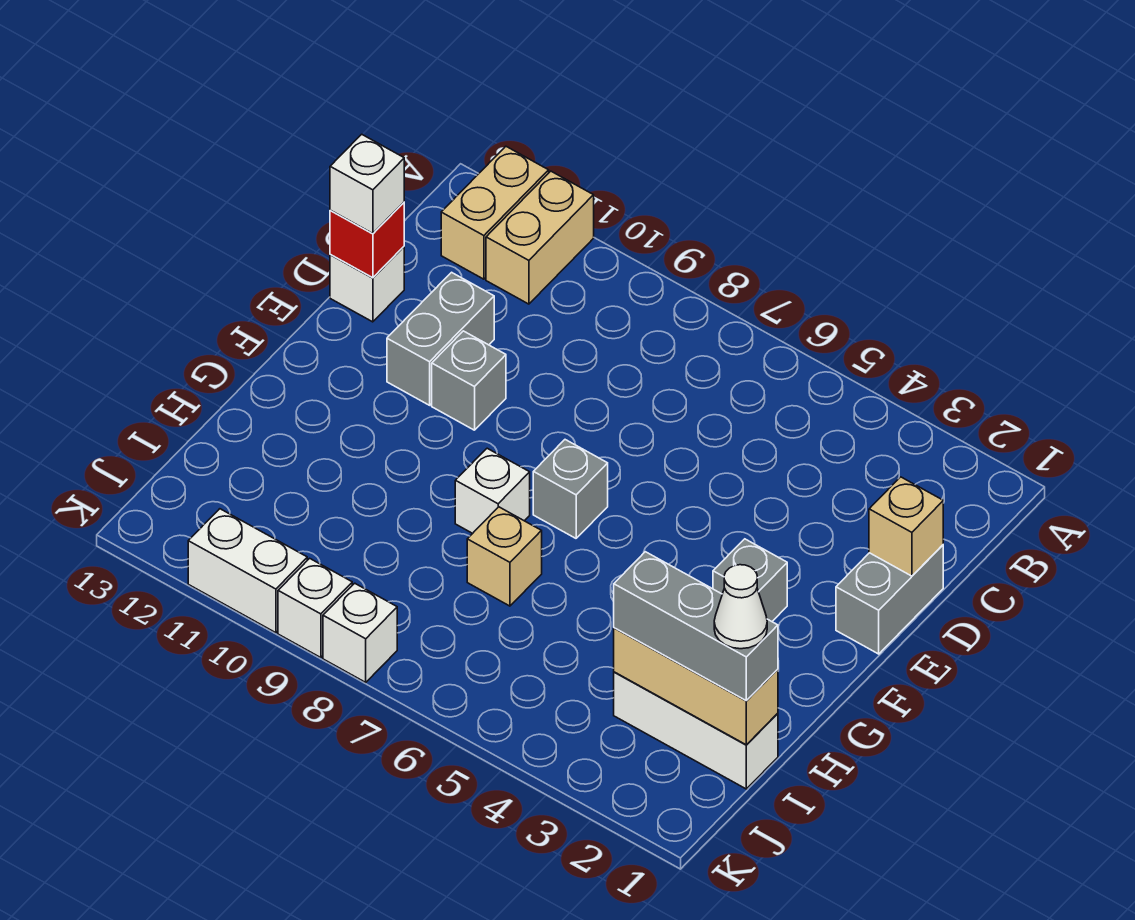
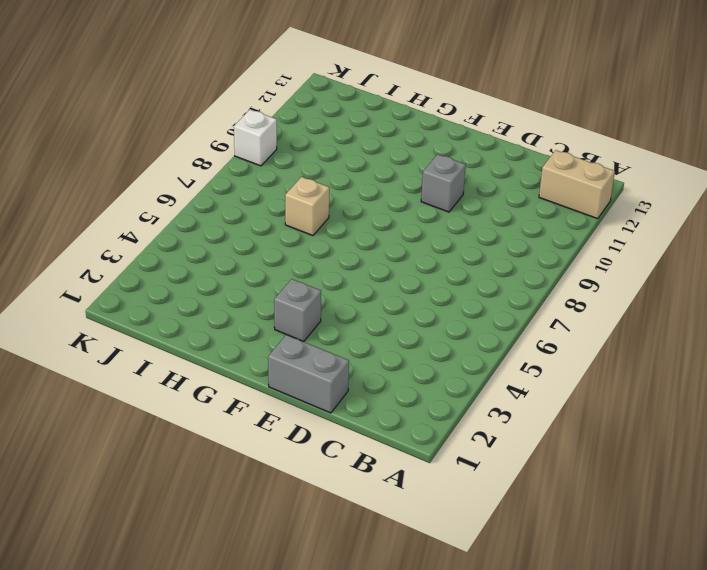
none -> tan brick A11:B11 level 1
none -> grey brick D11:E11 level 1
none -> white brick D13 level 1

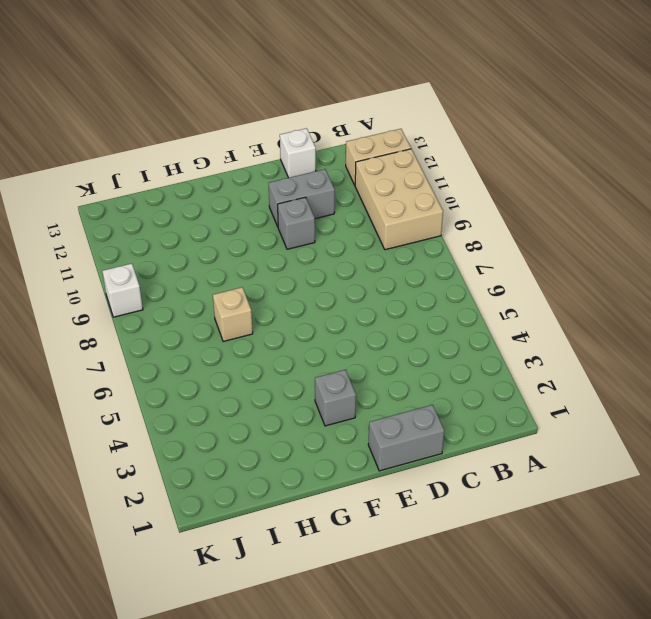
tan brick A9:B11 level 1 -> tan brick A11:B11 level 1
none -> grey brick F7 level 1
none -> white brick G8 level 1
none -> white brick I1:I3 level 1

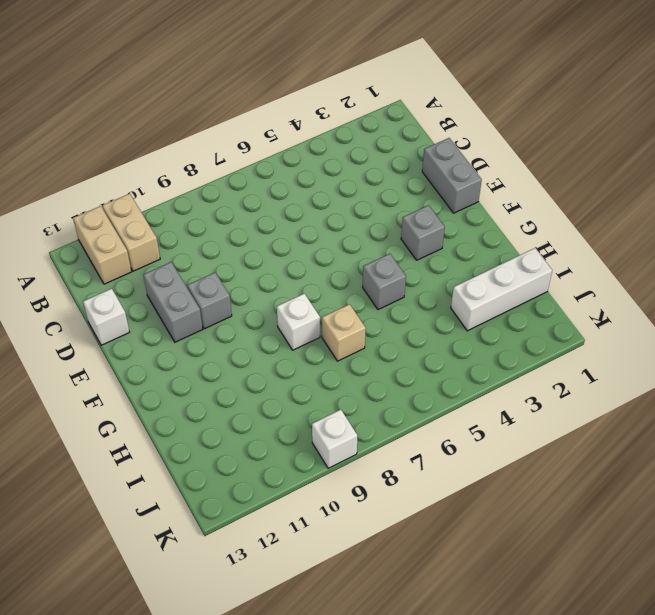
grey brick G5 level 1 -> grey brick F7 level 1
none -> white brick K8 level 1
none -> white brick K10:K11 level 1
none -> tan brick D1 level 2

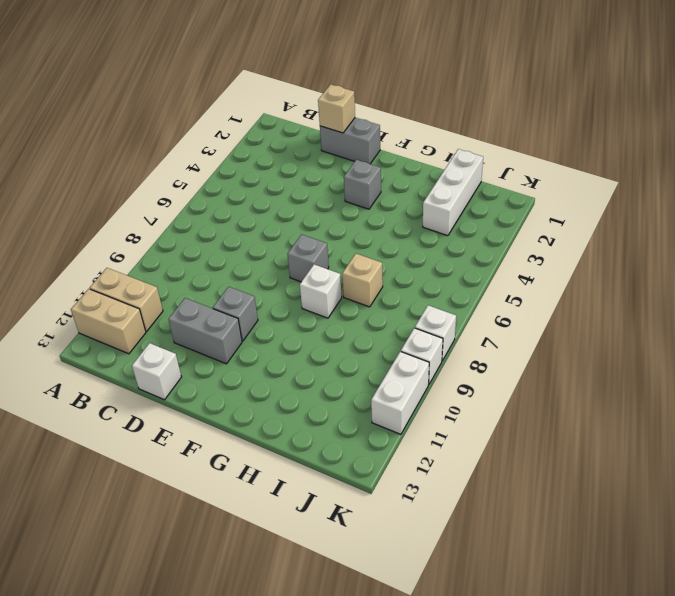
none -> red brick D13 level 2
none -> tan brick I1:I3 level 2
none -> white brick D13 level 3

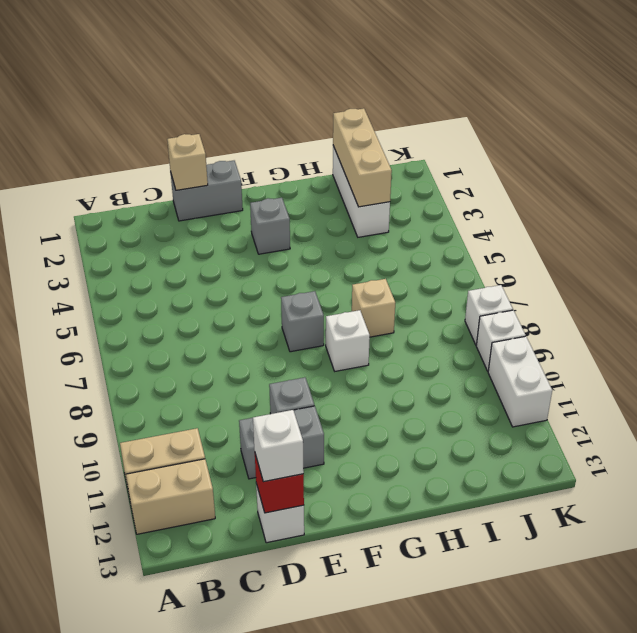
none -> grey brick I1:I3 level 3
none -> white cone I1 level 4

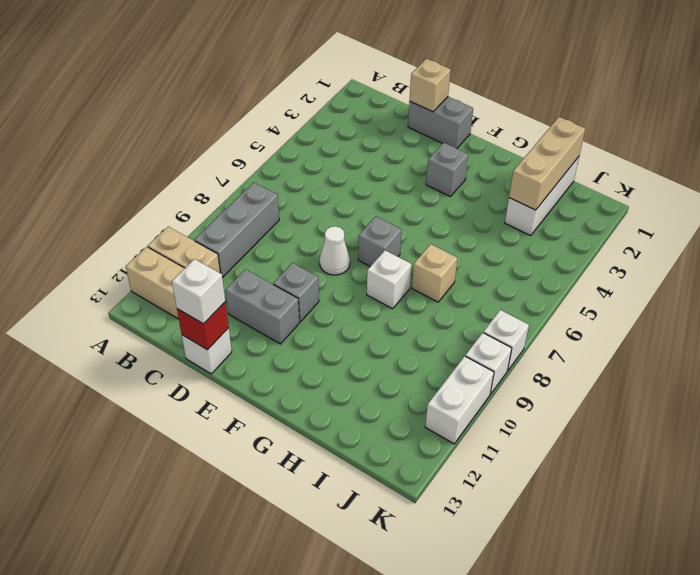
grey brick B8:B10 level 1 -> grey brick I1:I3 level 3
white cone E8 level 1 -> white cone I1 level 4

